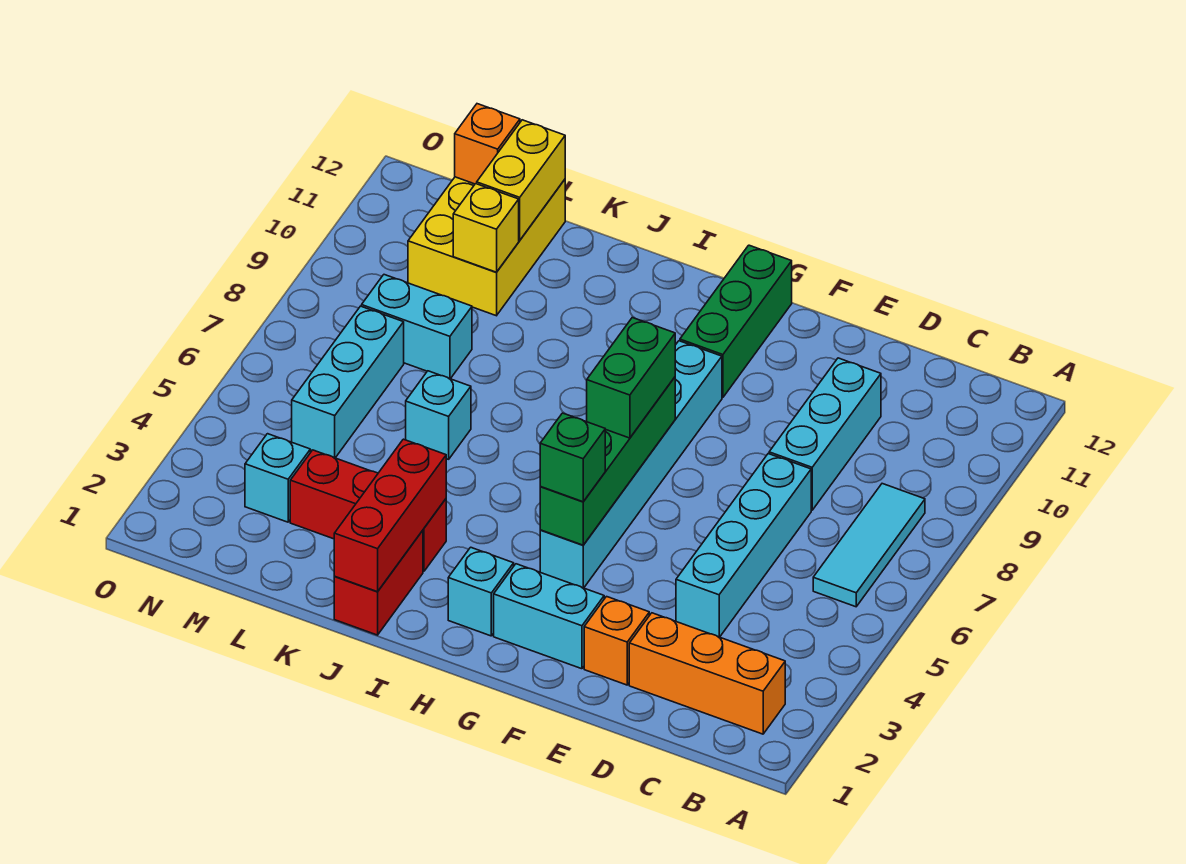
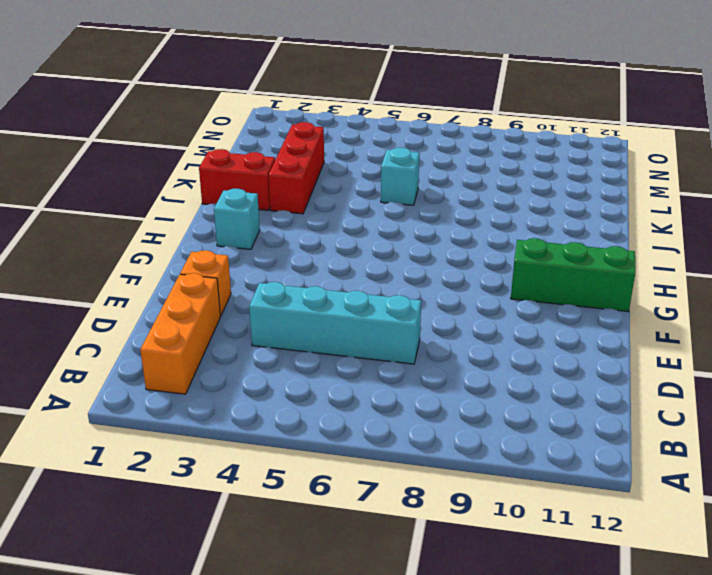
none -> cyan tile B6:B8 level 1
none -> cyan brick D8:D10 level 1
none -> cyan brick F2:G2 level 1

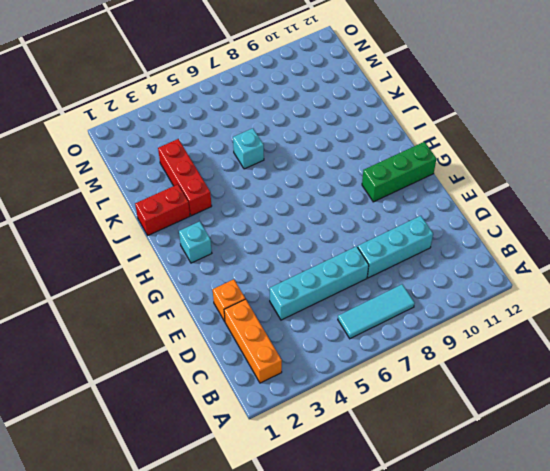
none -> cyan brick F2:G2 level 1
none -> cyan brick G4:G9 level 1
none -> cyan brick L8:M8 level 1

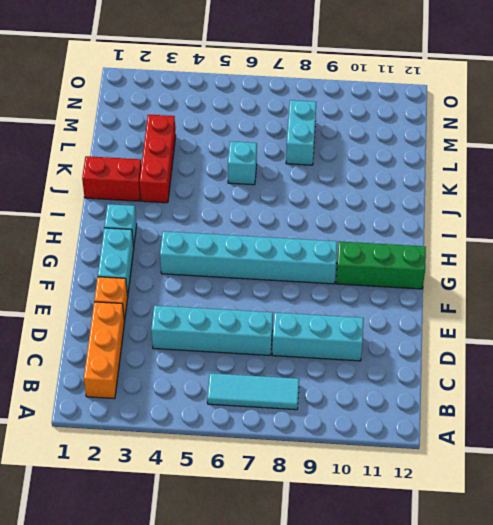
none -> yellow brick L10:M12 level 1
none -> cyan brick M3 level 1
none -> cyan brick M5:M7 level 1

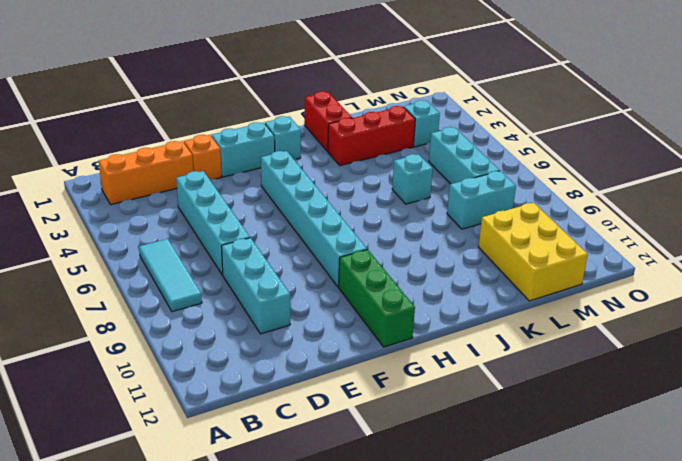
none -> green brick G4:G7 level 2
none -> red brick J1:J3 level 2
none -> yellow brick L10 level 2

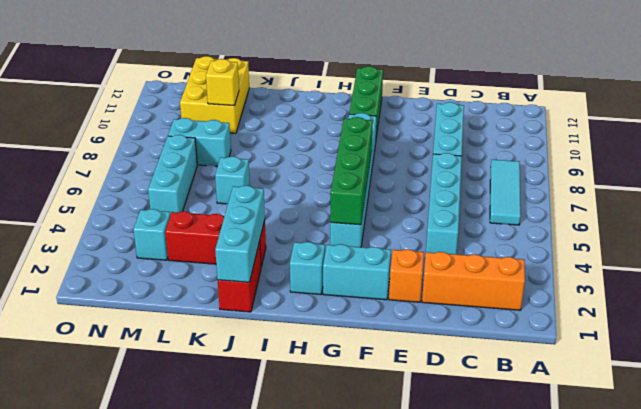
cyan brick J1:J3 level 2 -> red brick J1:J3 level 2
none -> yellow brick L11:L12 level 2
none -> orange brick M12 level 2
none -> green brick G4 level 3

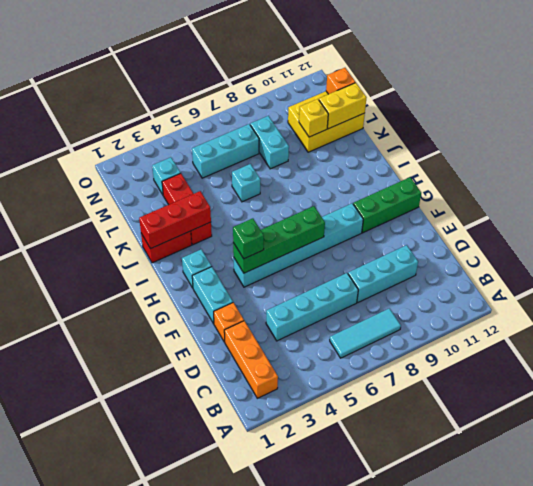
none -> green brick G6:G7 level 3

